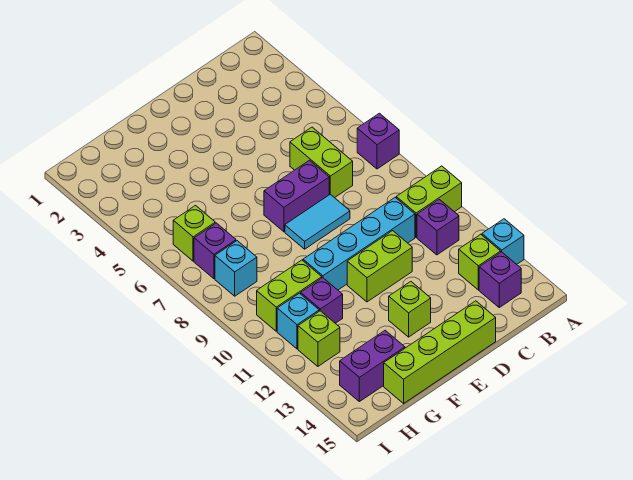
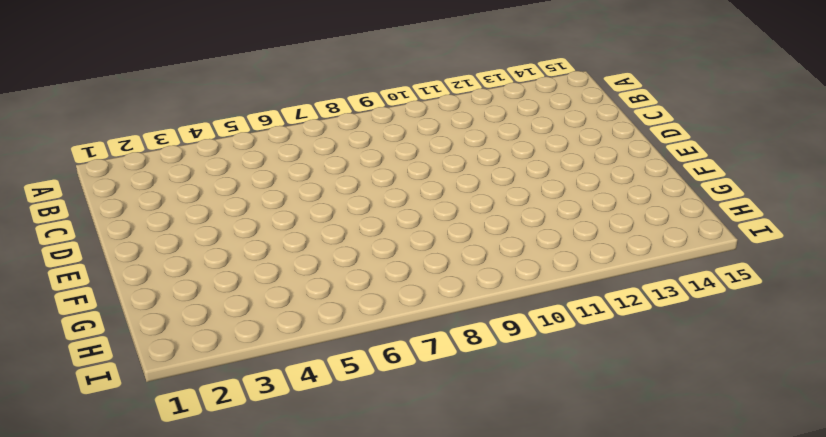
none -> purple brick A7 level 1
none -> lime brick A10:B10 level 1
none -> cyan brick A13 level 1

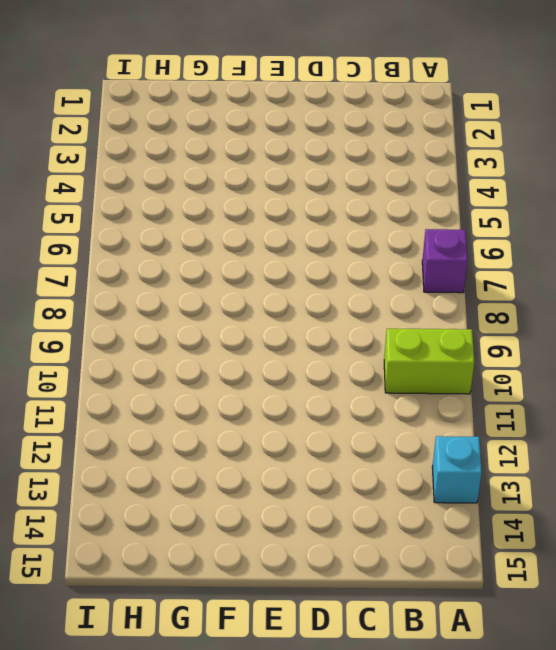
none -> purple brick B11 level 1
none -> lime brick B13 level 1
none -> purple brick B14 level 1

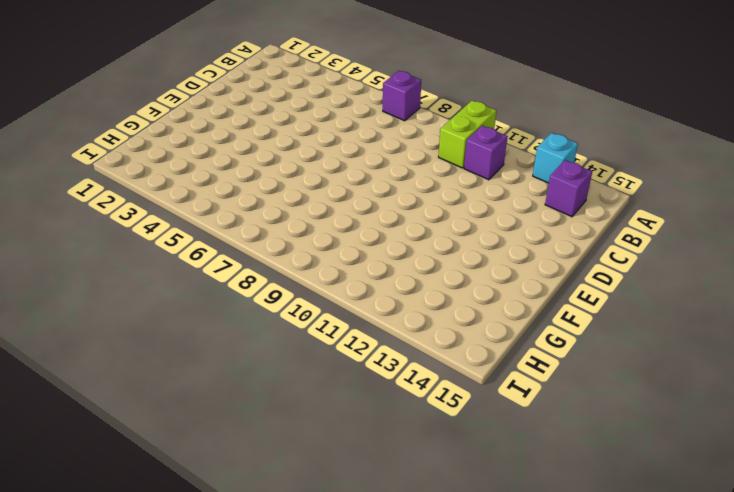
none -> lime brick B13 level 1
none -> lime brick C6:C7 level 1
none -> cyan brick C10:F10 level 1

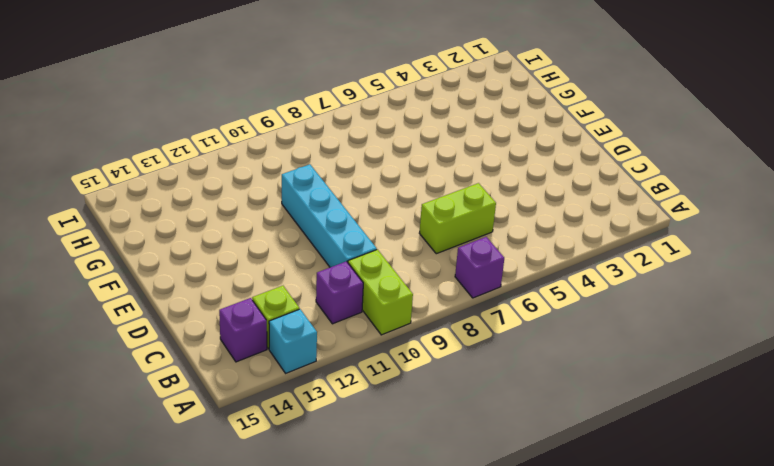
none -> purple brick D7:E7 level 1
none -> cyan tile D8:E8 level 1
none -> lime brick D11:E11 level 1

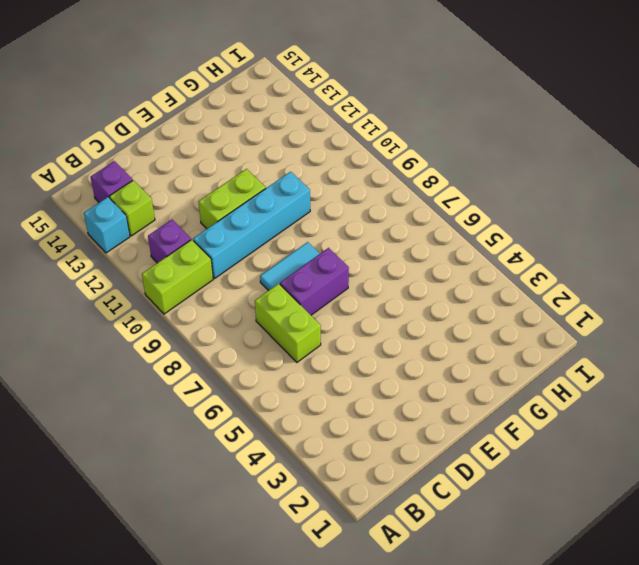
none -> purple brick A7 level 1
none -> lime brick D15:G15 level 1
none -> lime brick E13 level 1

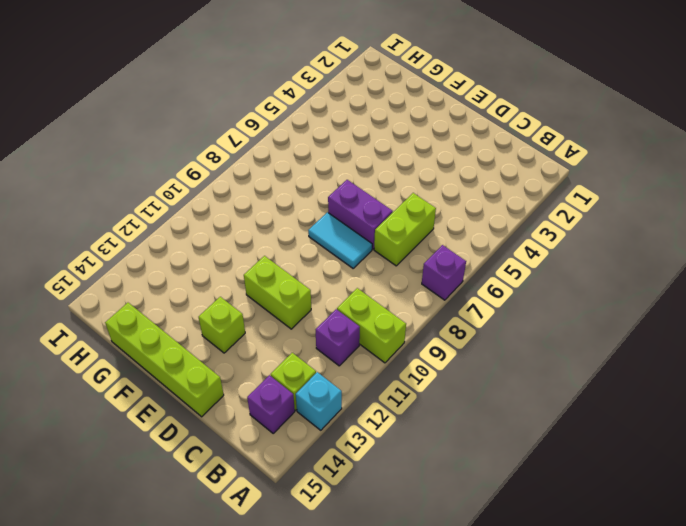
none -> cyan brick C10:F10 level 1
none -> lime brick G10:H10 level 1
none -> purple brick G11 level 1

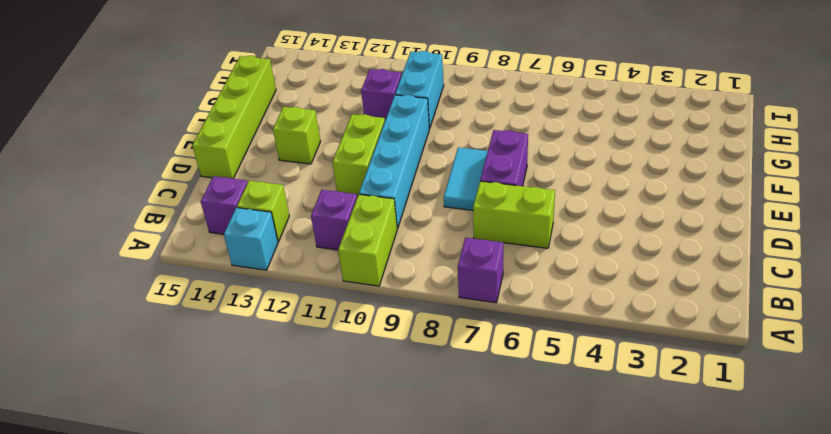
cyan brick G10:H10 level 1 -> lime brick G10:H10 level 1
none -> purple brick G14:H14 level 1
none -> lime brick H6 level 1
none -> purple brick H7 level 1

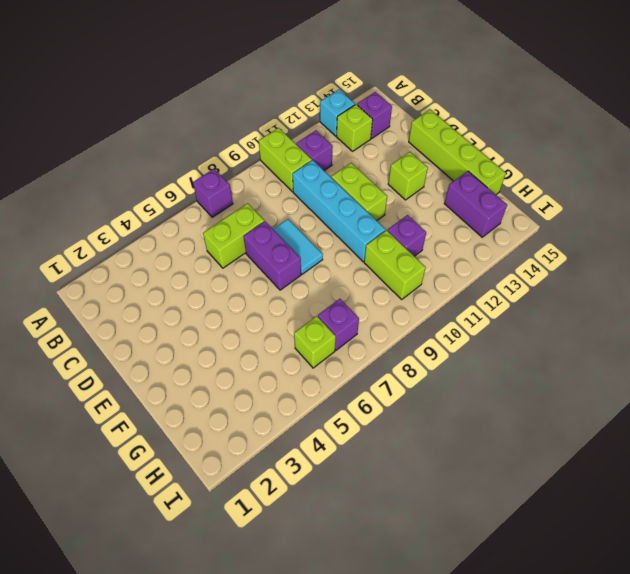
none -> cyan brick H8 level 1
none -> cyan brick H11 level 1
none -> lime brick H12 level 1

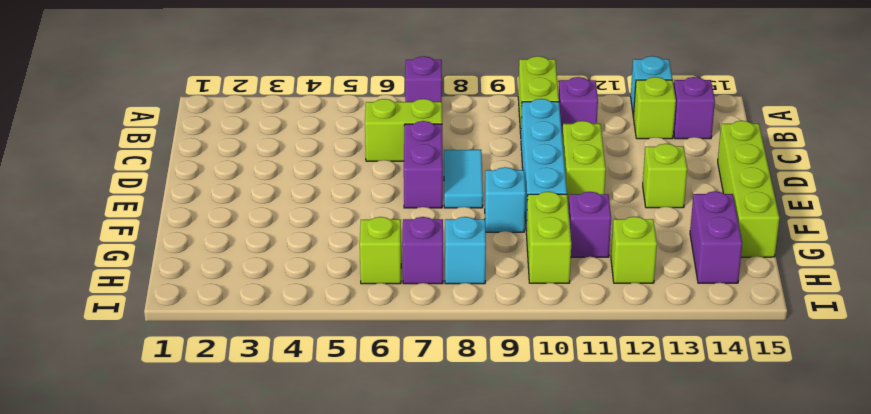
cyan brick F9 level 1 -> cyan brick H11 level 1

